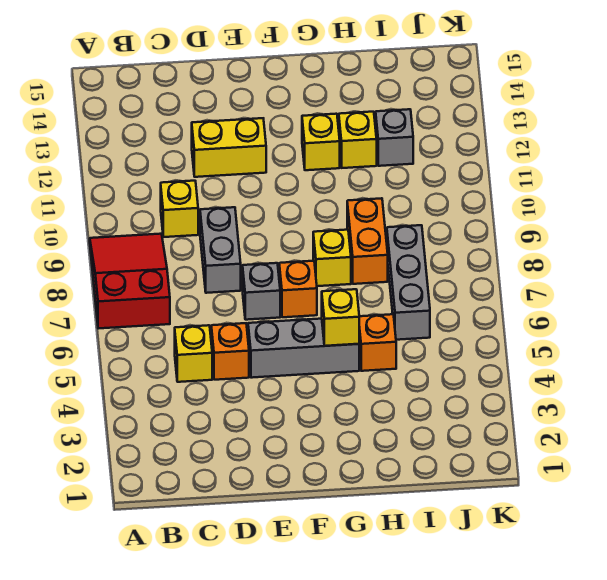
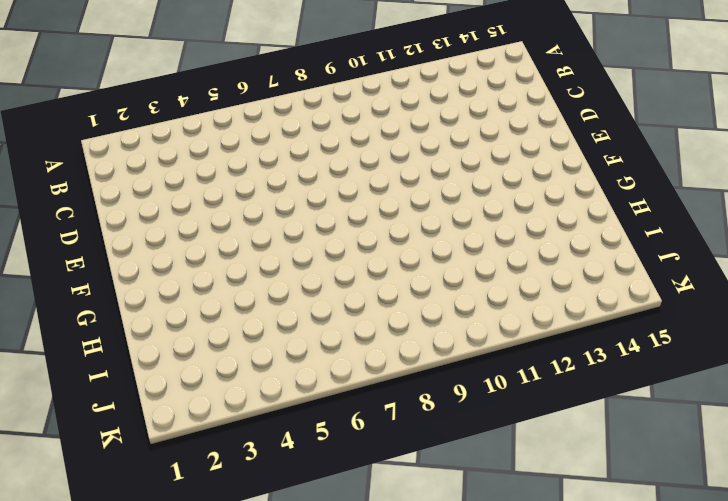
none -> red slope A7:B9 level 1 top 7
none -> yellow brick C5 level 1
none -> yellow brick C10 level 1

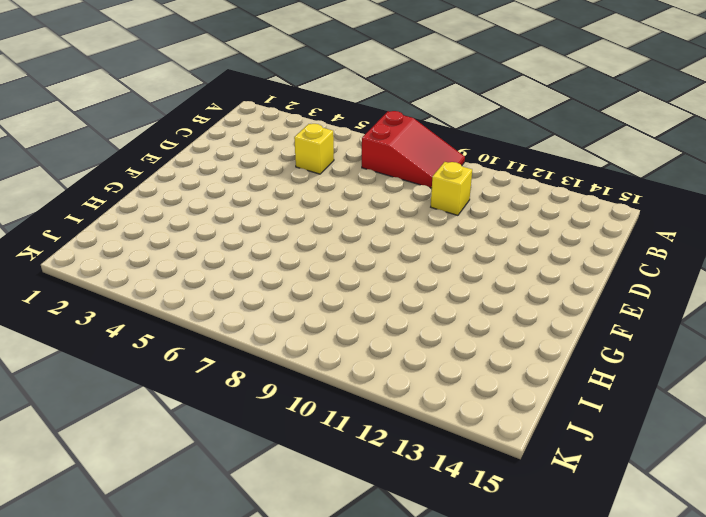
none -> orange brick D5 level 1
none -> grey brick D8:D9 level 1
none -> yellow brick D12:E12 level 1

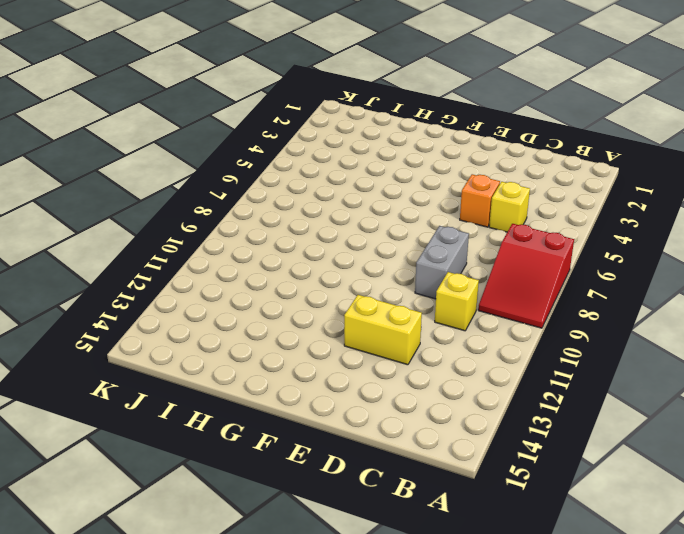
none -> grey brick E5:G5 level 1
none -> grey brick E7 level 1
none -> orange brick F7 level 1

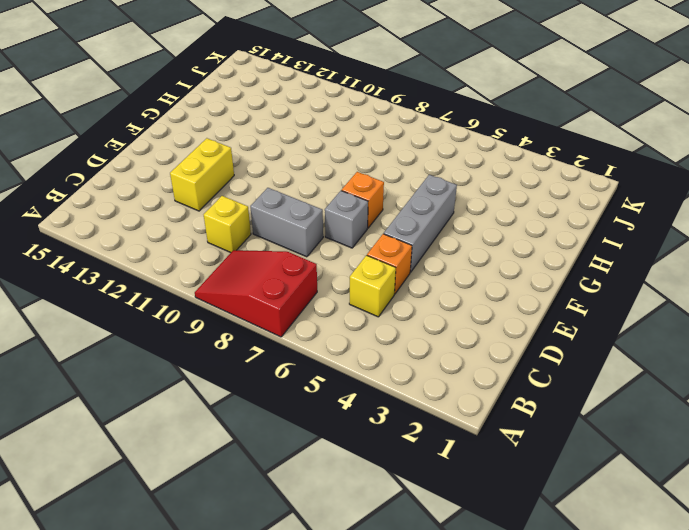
none -> yellow brick G8 level 1
none -> yellow brick G12 level 1
none -> orange brick H5 level 1

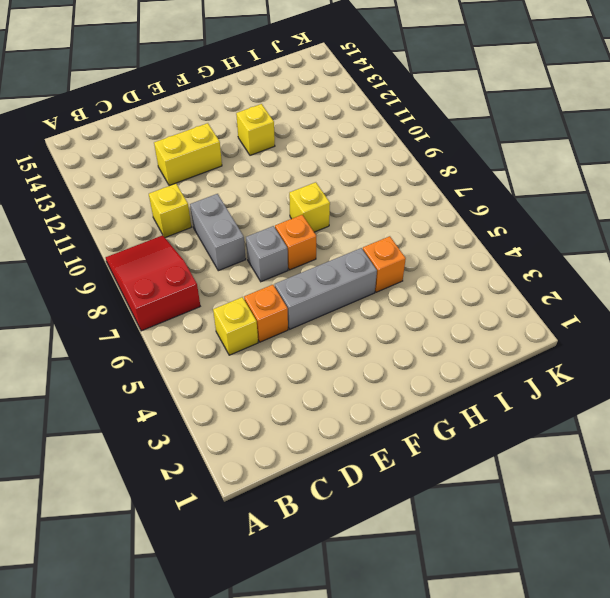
none -> orange brick H8:H9 level 1
none -> yellow brick H12 level 1
none -> grey brick I6:I8 level 1

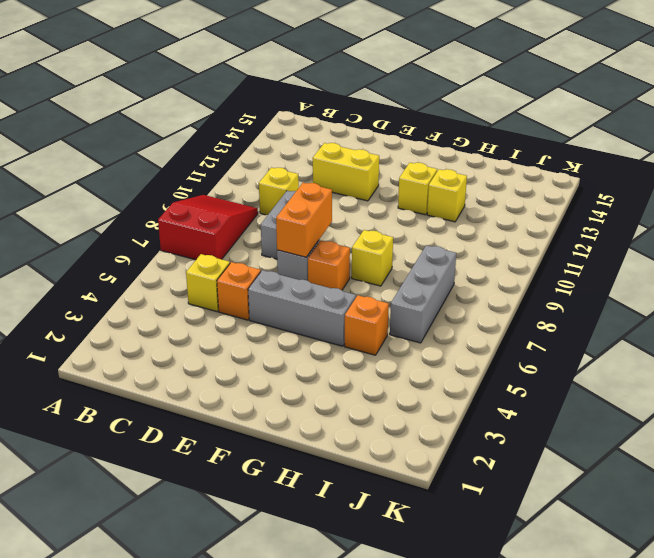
orange brick E7:E8 level 2 -> orange brick H8:H9 level 1
none -> grey brick I12 level 1
none -> yellow brick G5 level 2

